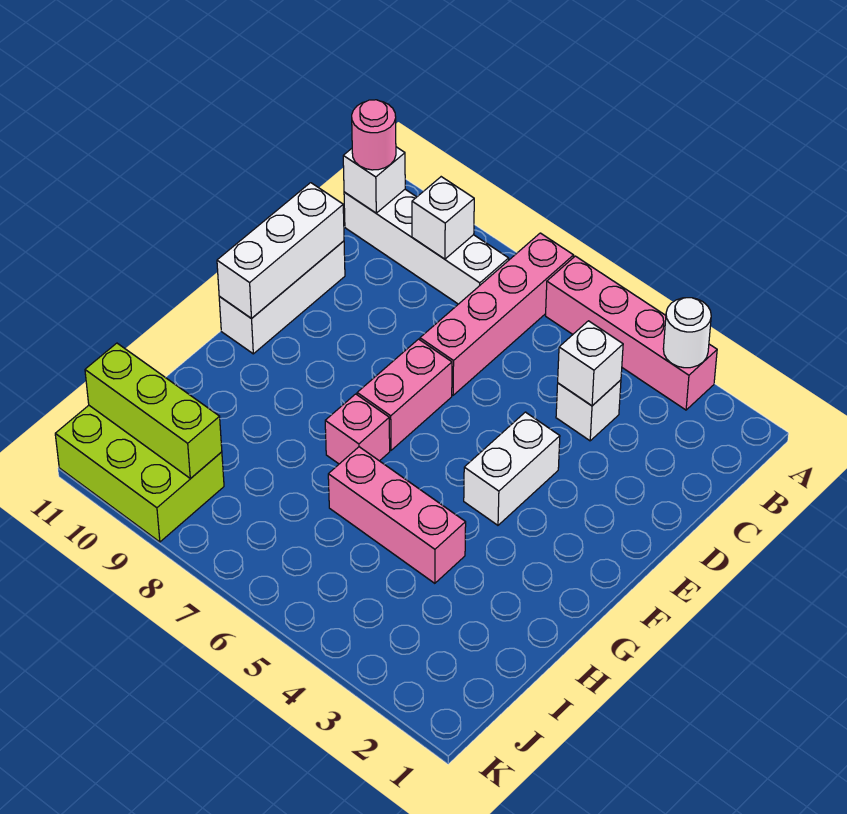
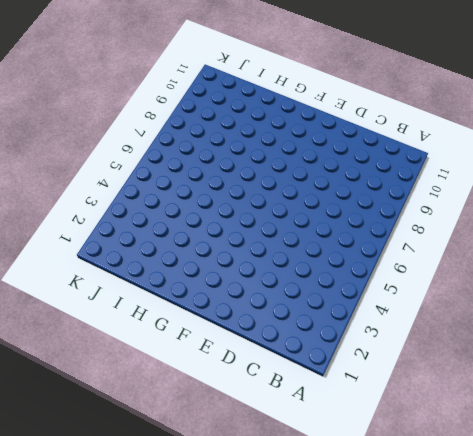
none -> pink brick A3:A6 level 1
none -> pink brick A7:D7 level 1
none -> white brick B8:B11 level 1

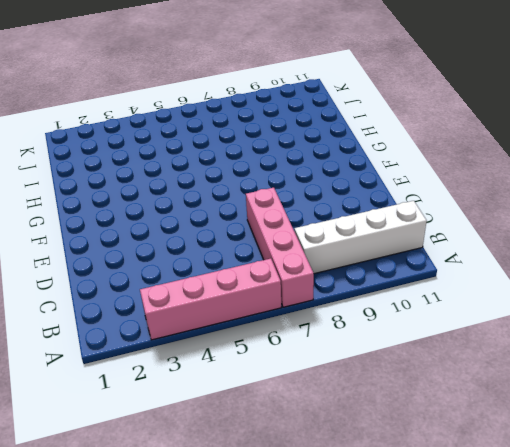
none -> white brick C4 level 1
none -> white brick D11:F11 level 1
none -> white brick E4:F4 level 1

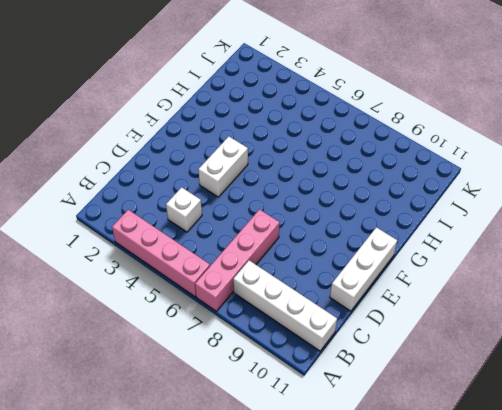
none -> pink brick E7:F7 level 1
none -> pink brick G7 level 1
none -> pink brick H4:H6 level 1

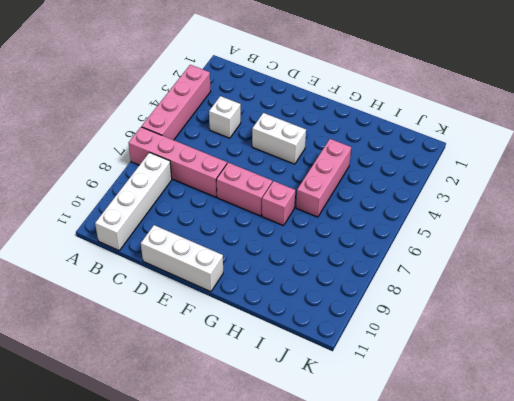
none -> lime brick J9:K11 level 1
none -> white round brick A3 level 2
none -> white brick B9 level 2

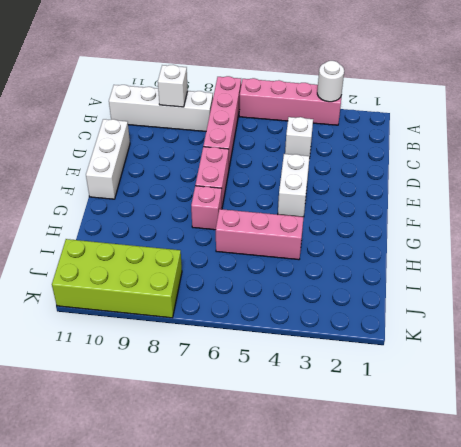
lime brick J8:K11 level 1 -> lime brick J9:K11 level 1
none -> white brick B11 level 2
none -> white brick C4 level 2
none -> white brick D11:F11 level 2

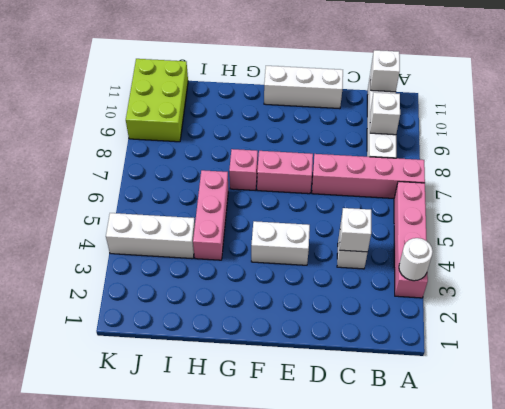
white brick I4:K4 level 1 -> white brick D11:F11 level 2
none -> lime brick J9:J11 level 2
none -> pink round brick B11 level 3

